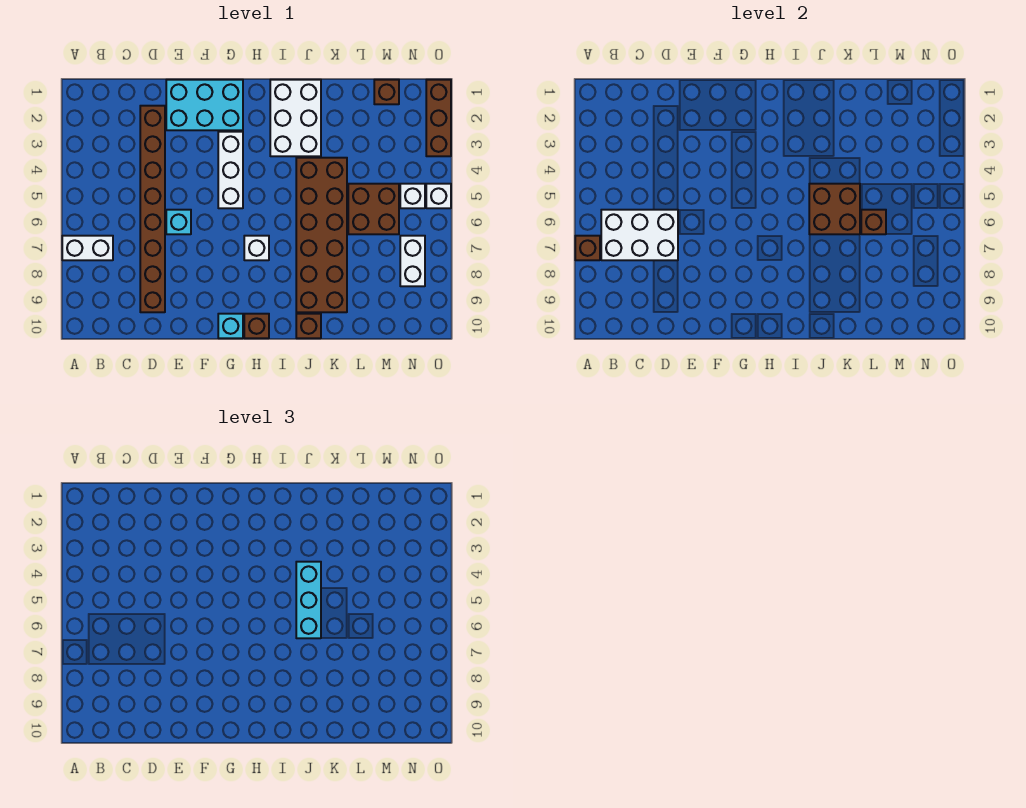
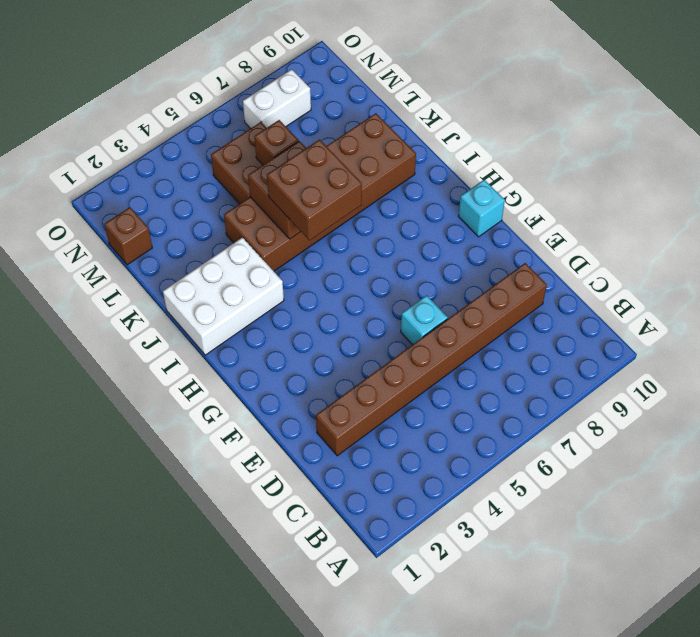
brown brick I5:J6 level 3 -> cyan brick J4:J6 level 3
none -> white brick A7:B7 level 1
none -> cyan brick E1:G2 level 1
none -> white brick G3:G5 level 1

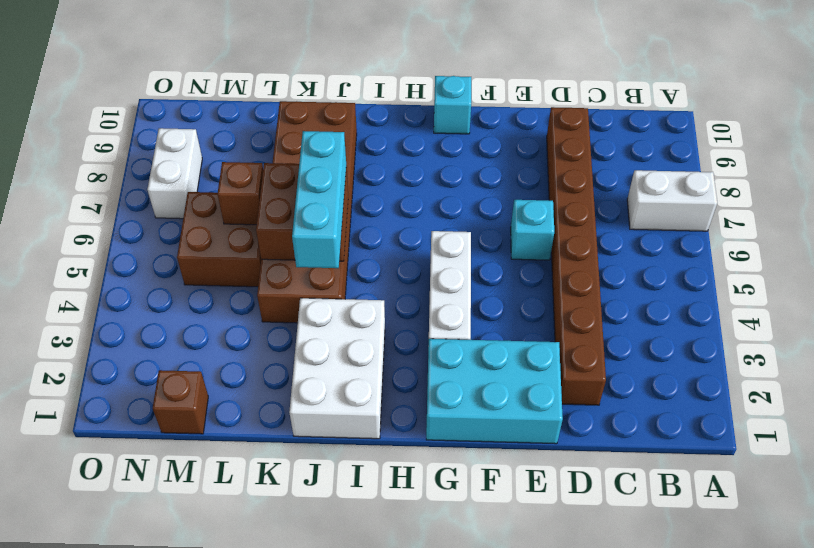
none -> white brick H7 level 1
none -> brown brick H10 level 1
none -> brown brick J10 level 1

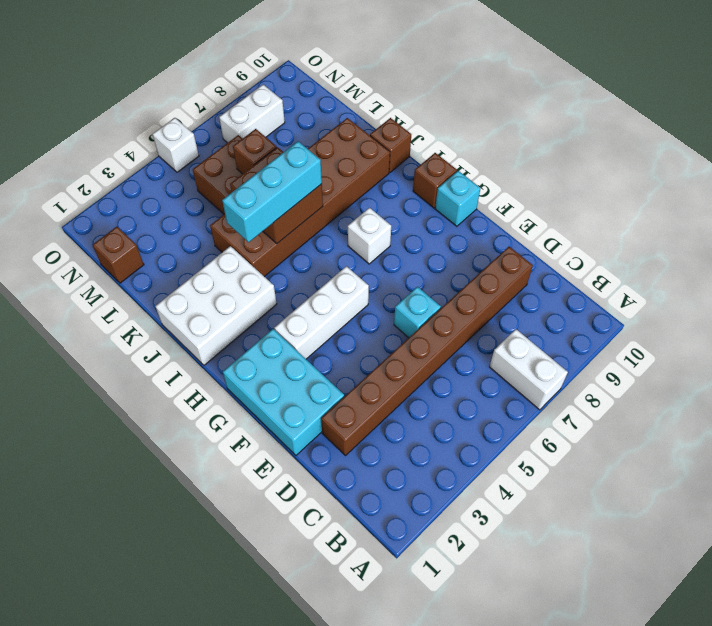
none -> white brick N5 level 1
none -> brown brick O1:O3 level 1
none -> brown brick A7 level 2

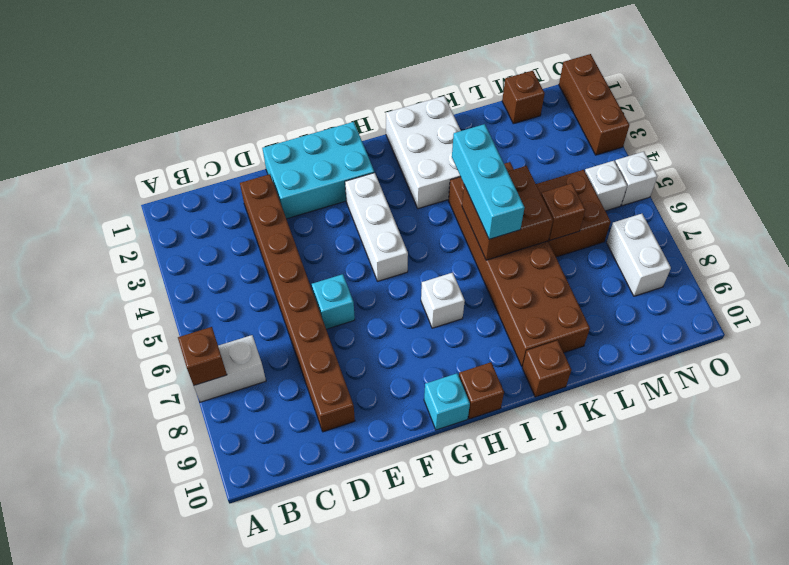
none -> white brick B6:D7 level 2

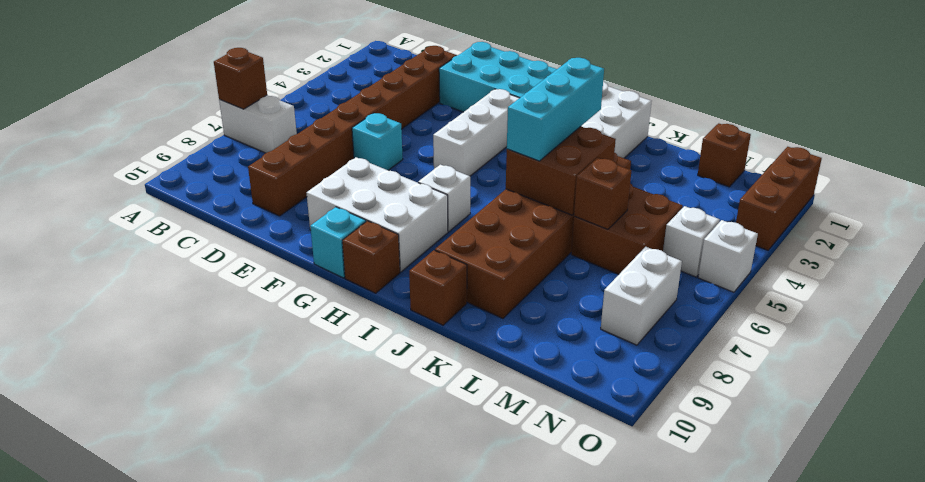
white brick F8:H9 level 1 -> white brick B6:D7 level 2

